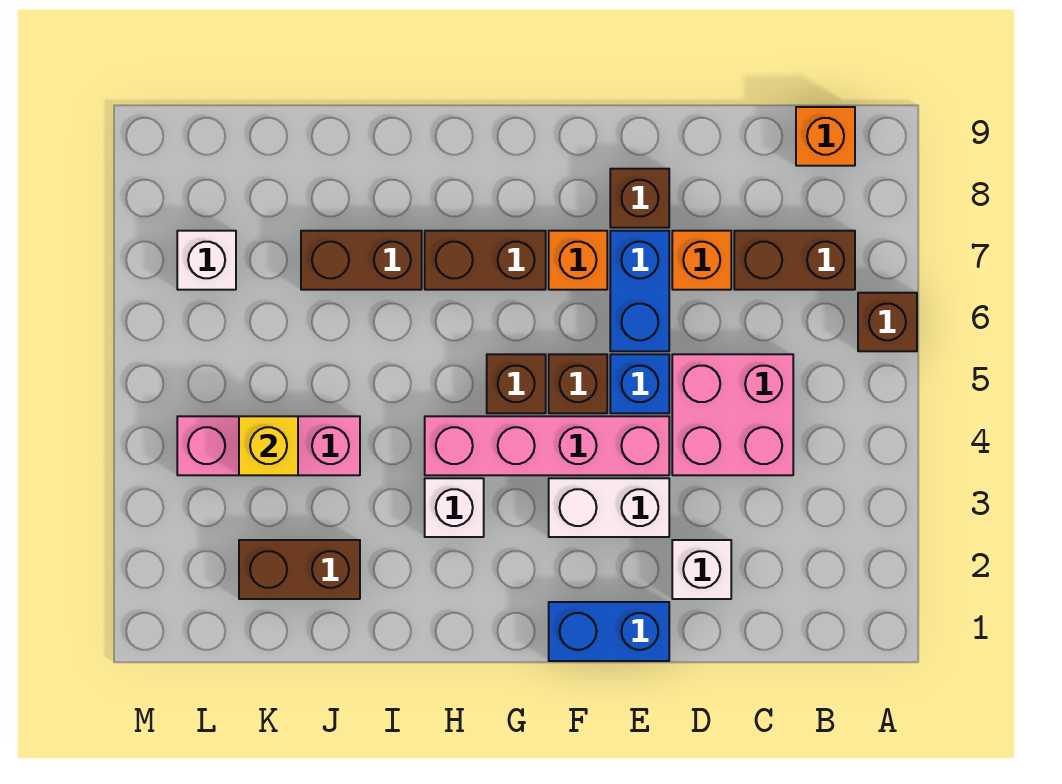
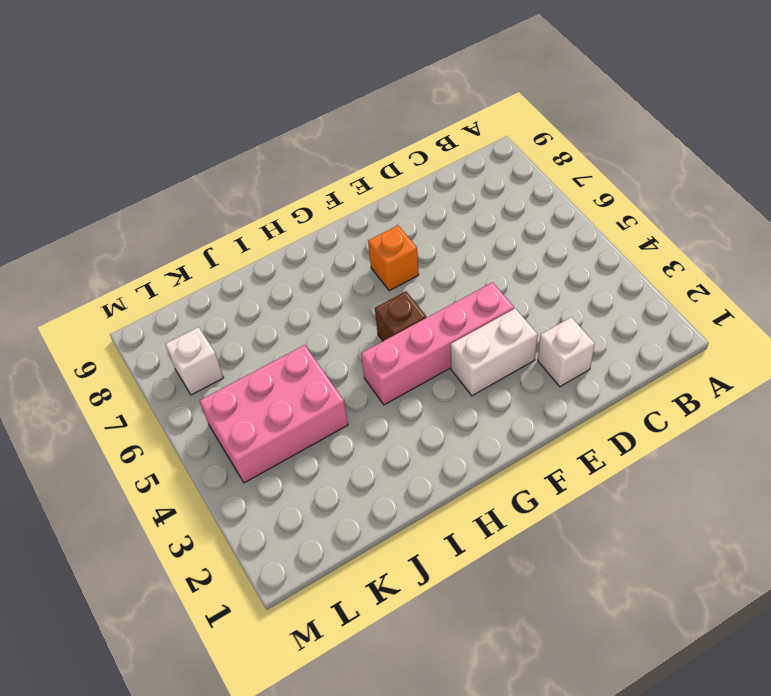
pink brick J4:L5 level 1 -> pink brick J4:L4 level 1
none -> brown brick A6 level 1
none -> brown brick B7:C7 level 1
none -> orange brick B9 level 1

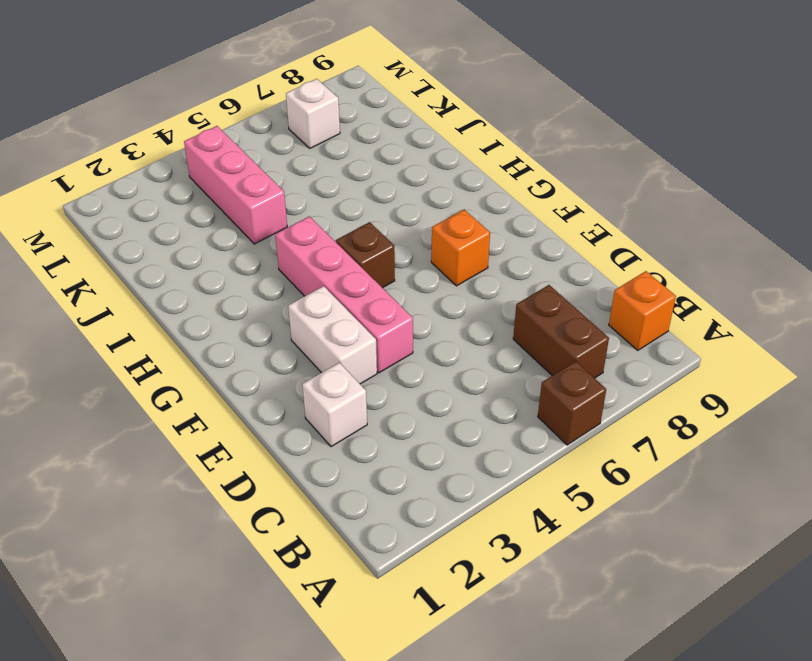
none -> pink brick C4:D5 level 1
none -> orange brick D7 level 1
none -> blue brick E1:F1 level 1

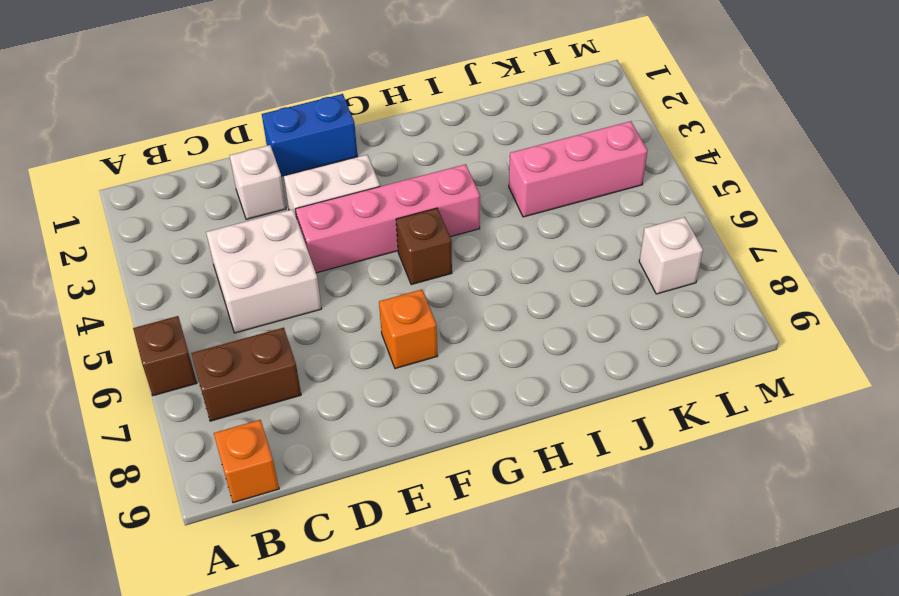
white brick C4:D5 level 1 -> pink brick C4:D5 level 1
none -> orange brick D7 level 1
none -> blue brick E5 level 1
none -> blue brick E6:E7 level 1

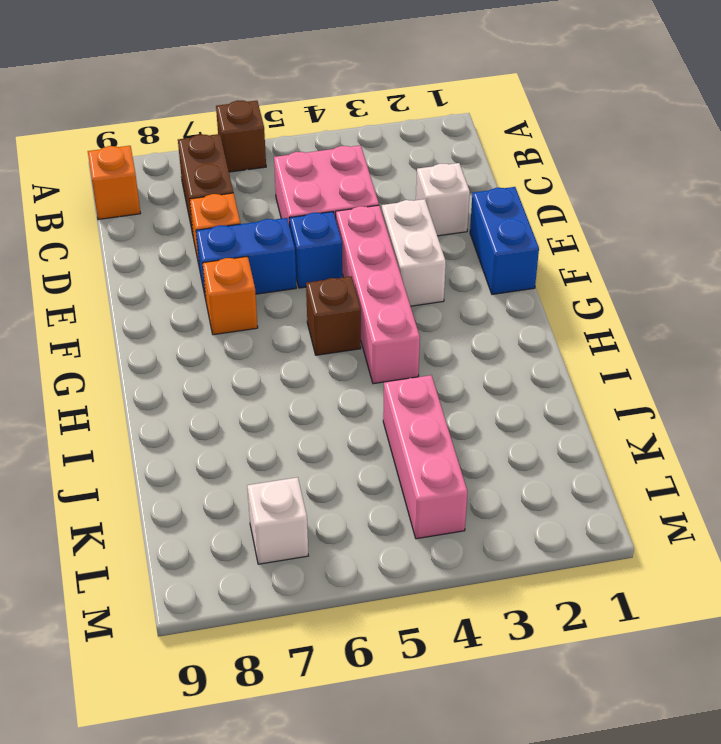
none -> brown brick E8 level 1
none -> brown brick F5 level 1
none -> brown brick G7:H7 level 1

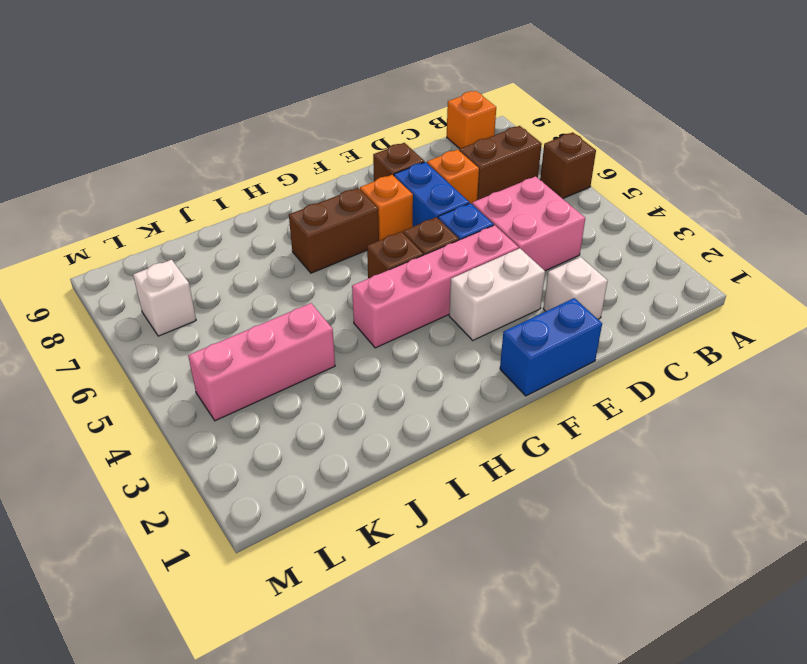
none -> white brick H3 level 1
none -> brown brick I7:J7 level 1
none -> brown brick J2:K2 level 1

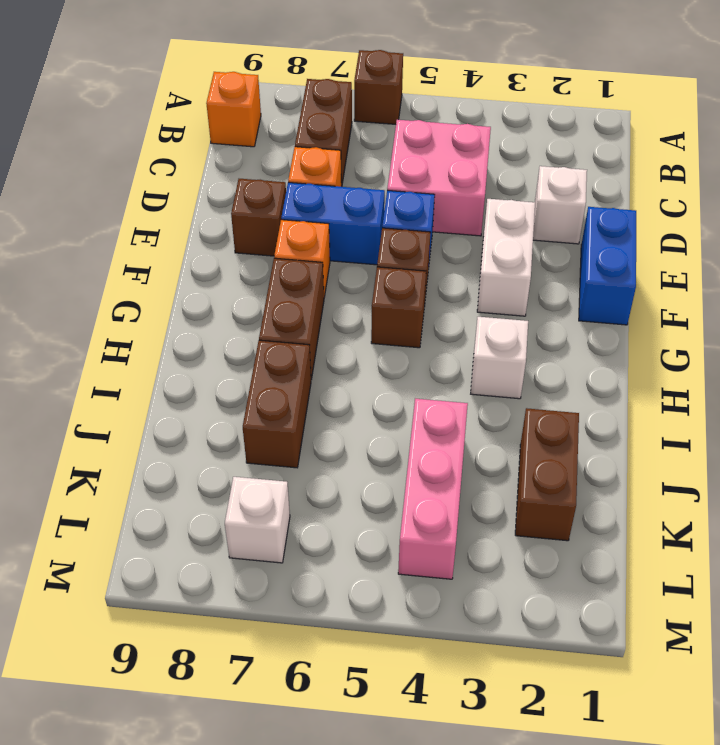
none -> pink brick E4:H4 level 1
none -> yellow brick K4 level 2

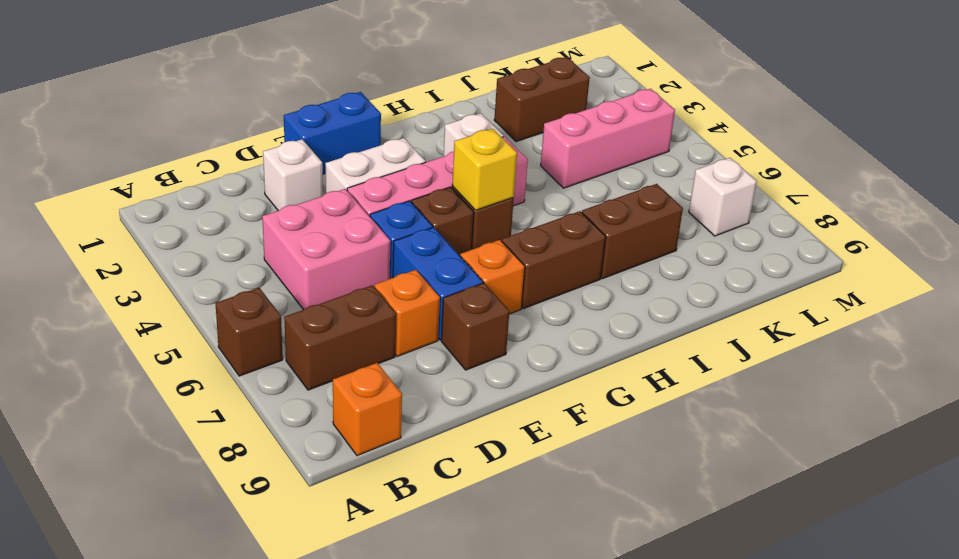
yellow brick G5 level 2 -> yellow brick K4 level 2

